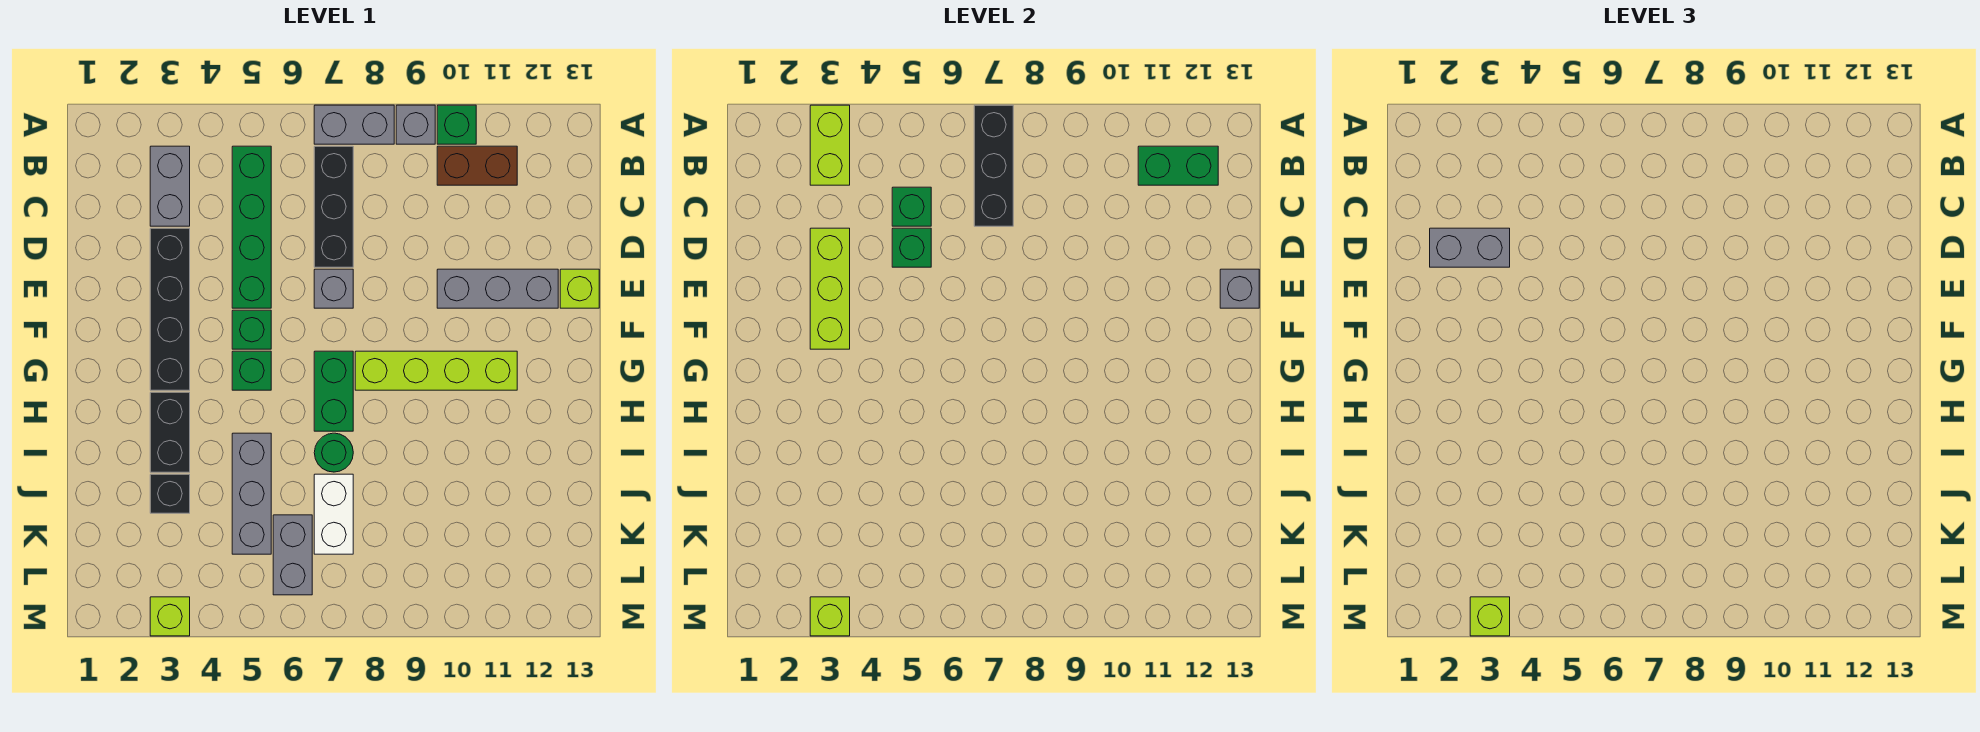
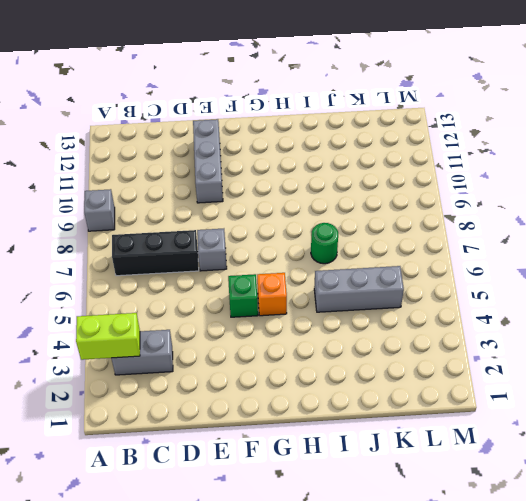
orange brick G5 level 1 -> green brick G5 level 1
none -> grey brick A7:A8 level 1
none -> green brick A10 level 1
none -> green brick B5:E5 level 1
none -> brown brick B10:B11 level 1

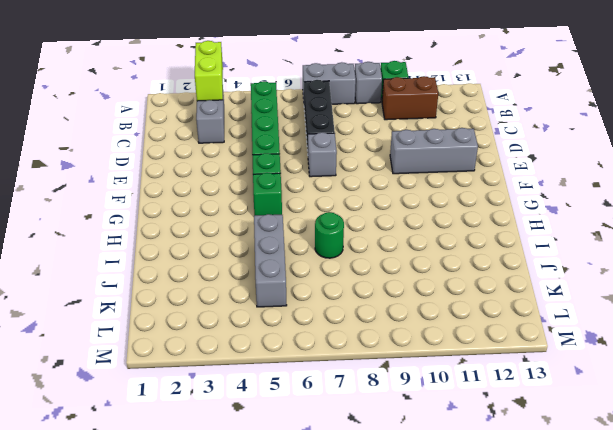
none -> black brick D3:G3 level 1
none -> lime brick E13 level 1
none -> green brick G7:H7 level 1
none -> lime brick G8:G11 level 1

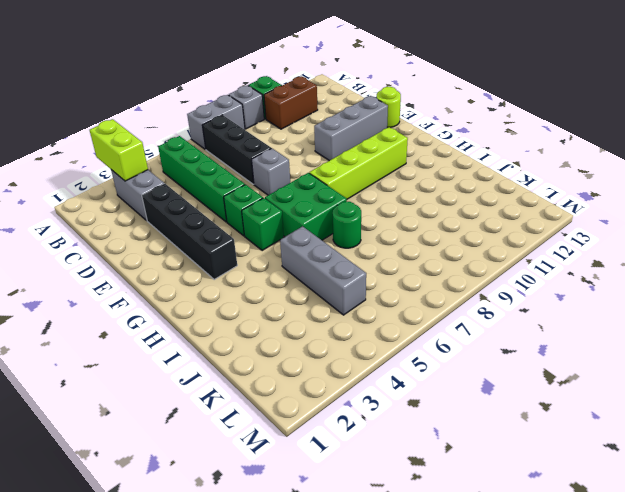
lime round brick E13 level 1 -> lime brick E13 level 1
green brick G6:H7 level 1 -> green brick G7:H7 level 1
none -> black brick H3:I3 level 1
none -> black brick J3 level 1
none -> white brick J7:K7 level 1
none -> grey brick K6:L6 level 1

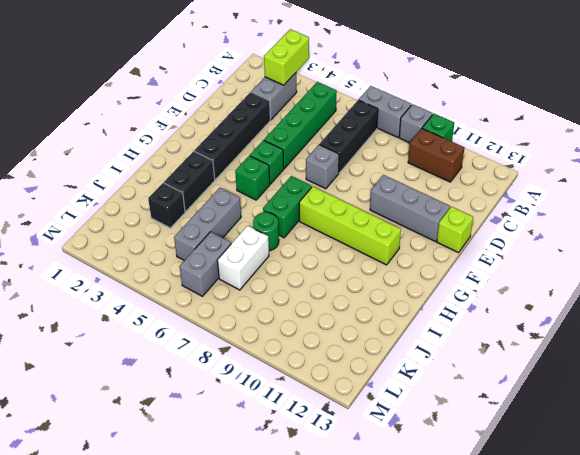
none -> lime brick M3 level 1
none -> black brick A7:C7 level 2
none -> green brick B11:B12 level 2
none -> green brick C5 level 2

